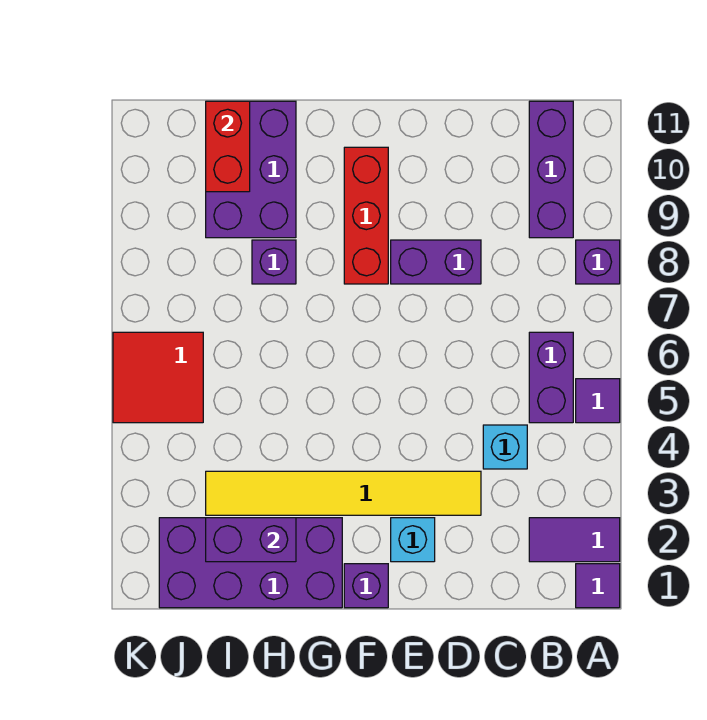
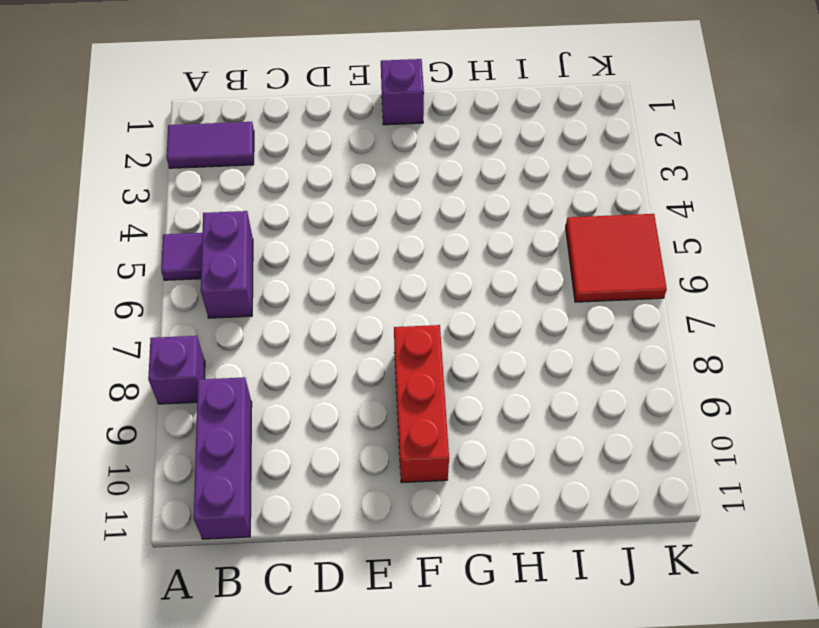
none -> purple tile A1 level 1
none -> cyan brick C4 level 1
none -> yellow tile D3:I3 level 1

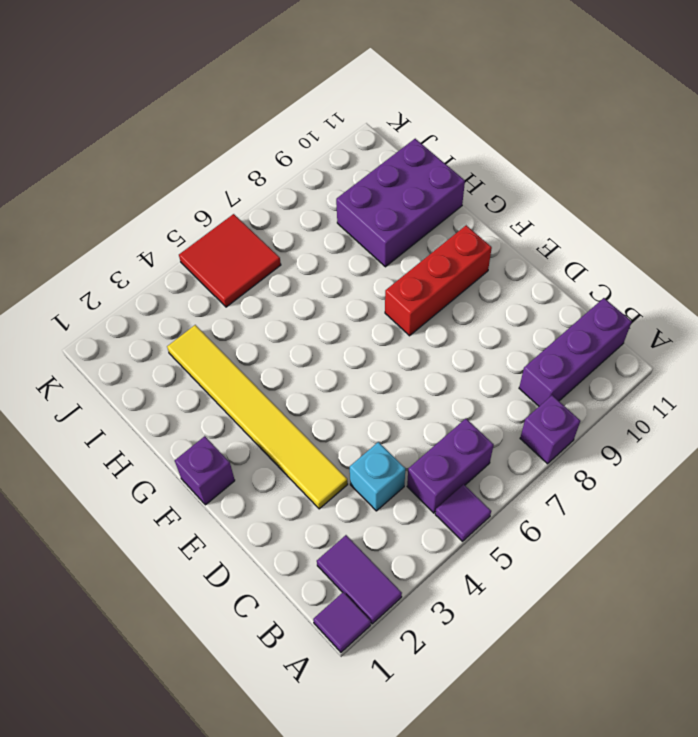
none -> purple brick D8:E8 level 1
none -> cyan brick E2 level 1
none -> purple brick G1:J2 level 1

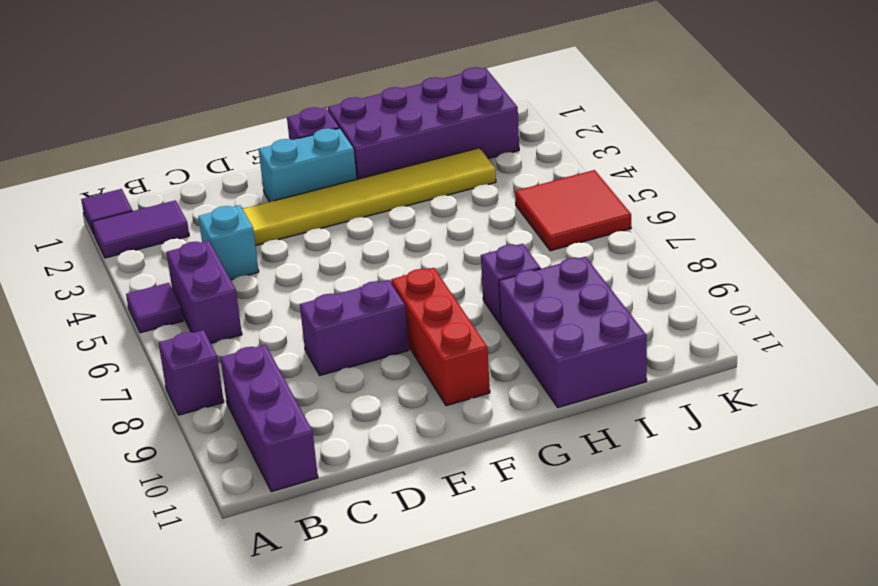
cyan brick E2:F2 level 1 -> cyan brick E2 level 1
none -> purple brick H2:I2 level 2
none -> red brick I10:I11 level 2

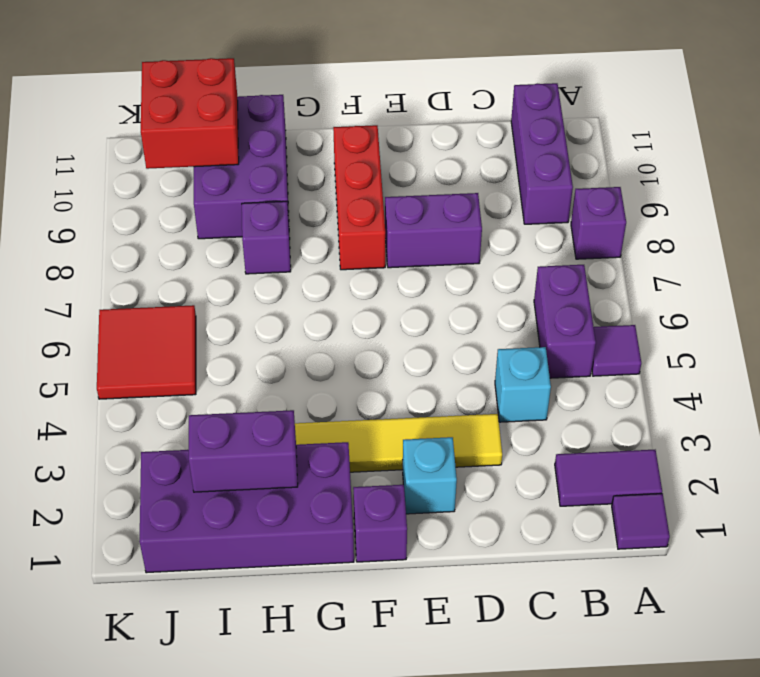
red brick I10:J11 level 2 -> red brick I10:I11 level 2

